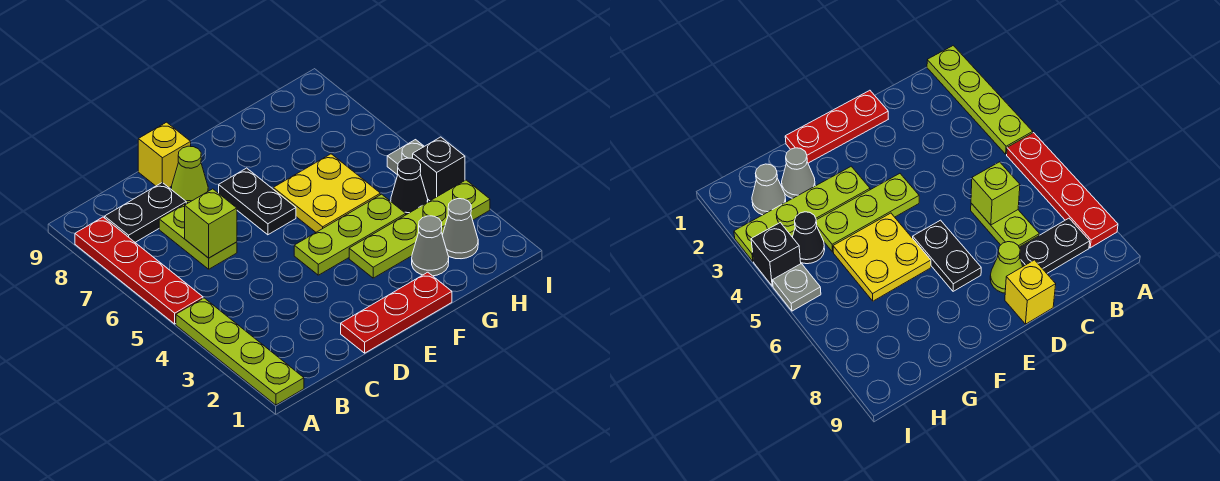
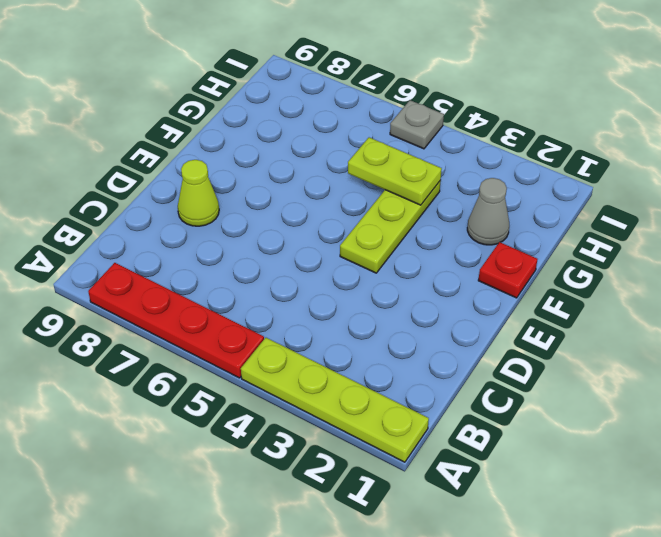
red plate F1 level 1 -> red plate D1:F1 level 1
lime plate G4:G5 level 2 -> lime plate C6:C7 level 1
none -> black plate B8:C8 level 1
none -> yellow brick D9 level 1
none -> black plate E6:E7 level 1

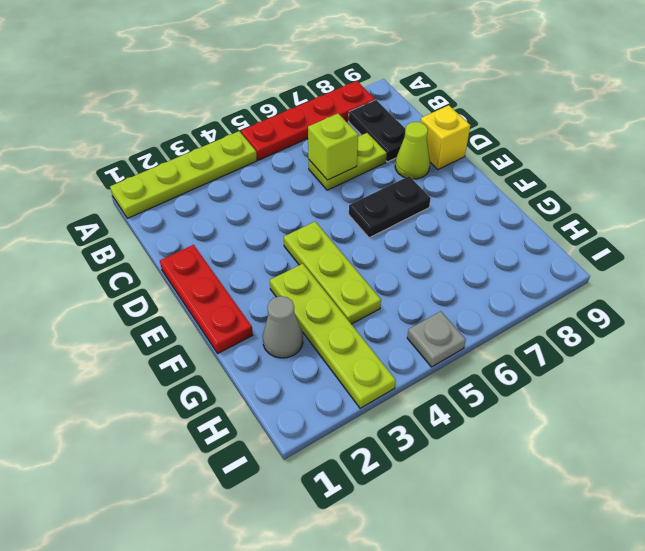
none -> yellow plate F5:G6 level 1
none -> grey cone H2 level 1
none -> black cone H4 level 1

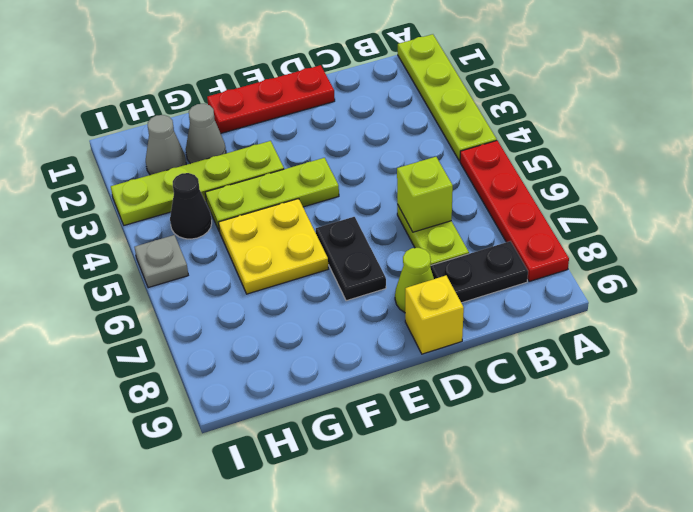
none -> black brick I4 level 1

